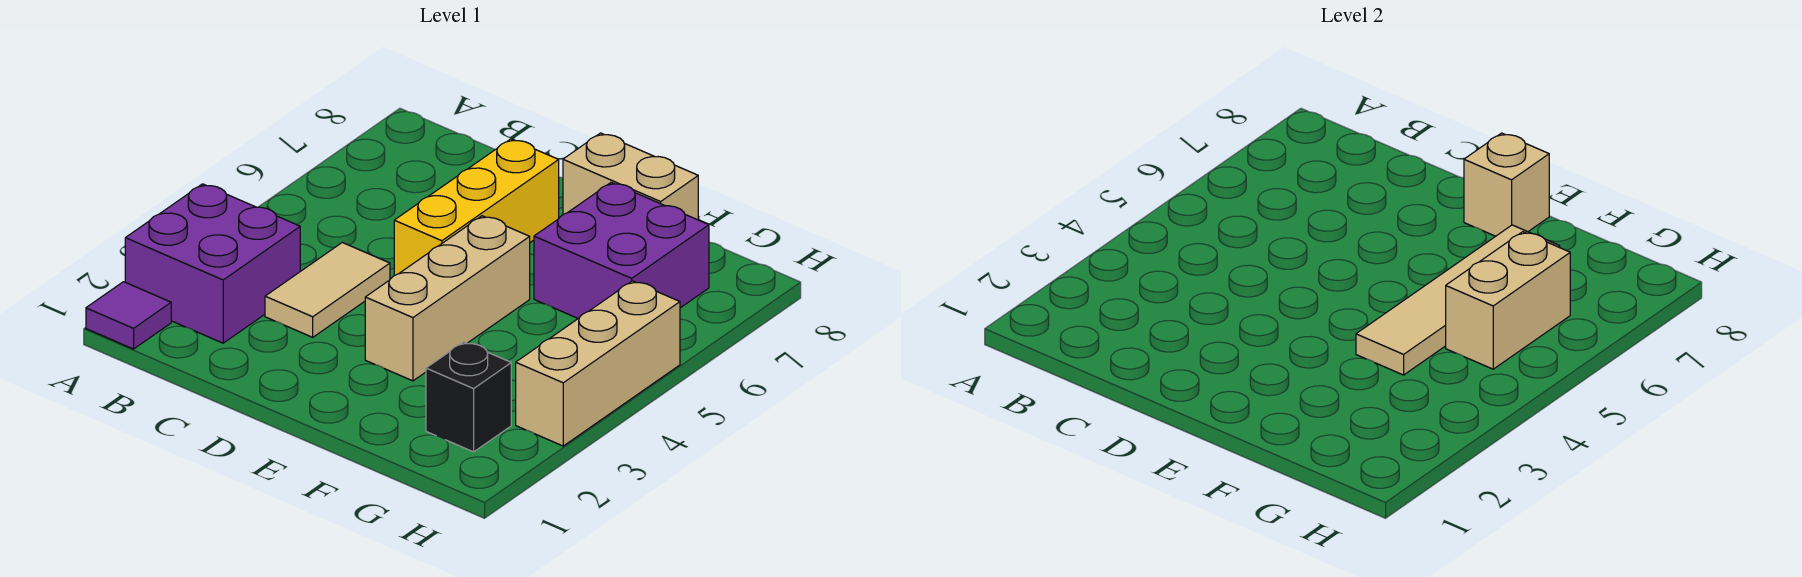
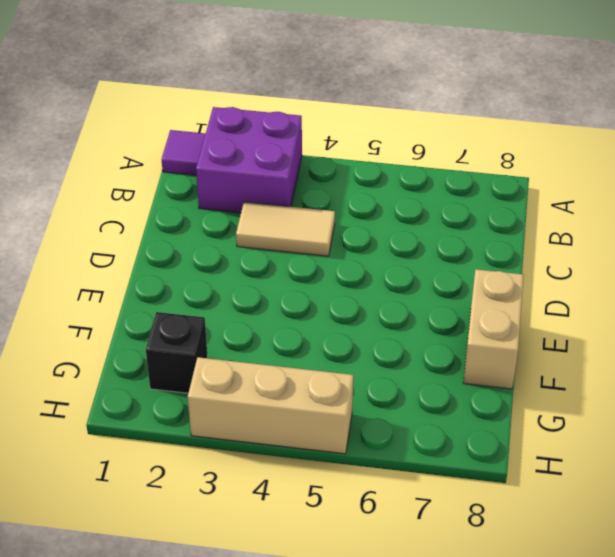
none -> yellow brick D5:D7 level 1
none -> tan brick E3:E5 level 1
none -> purple brick F6:G7 level 1

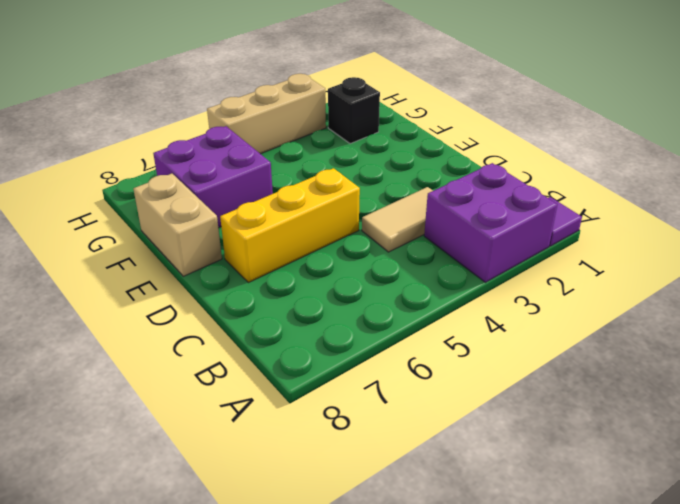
none -> tan brick E3:E5 level 1
none -> tan brick E8 level 2
none -> tan tile F4:F7 level 2

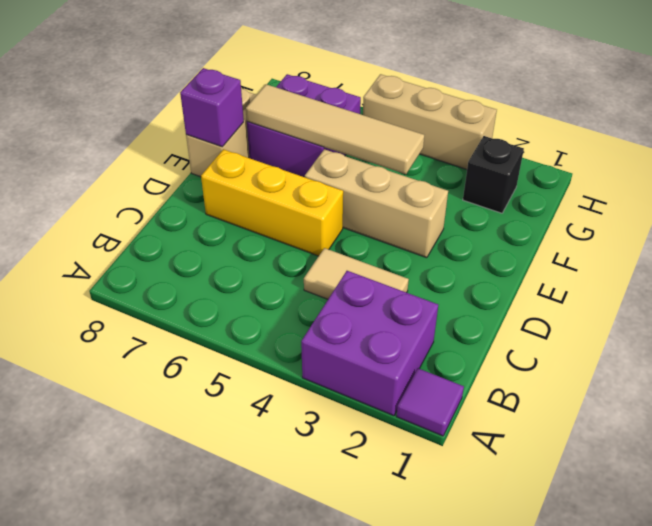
purple brick E8 level 2 -> tan brick E8 level 2
none -> tan brick G5:G6 level 2

